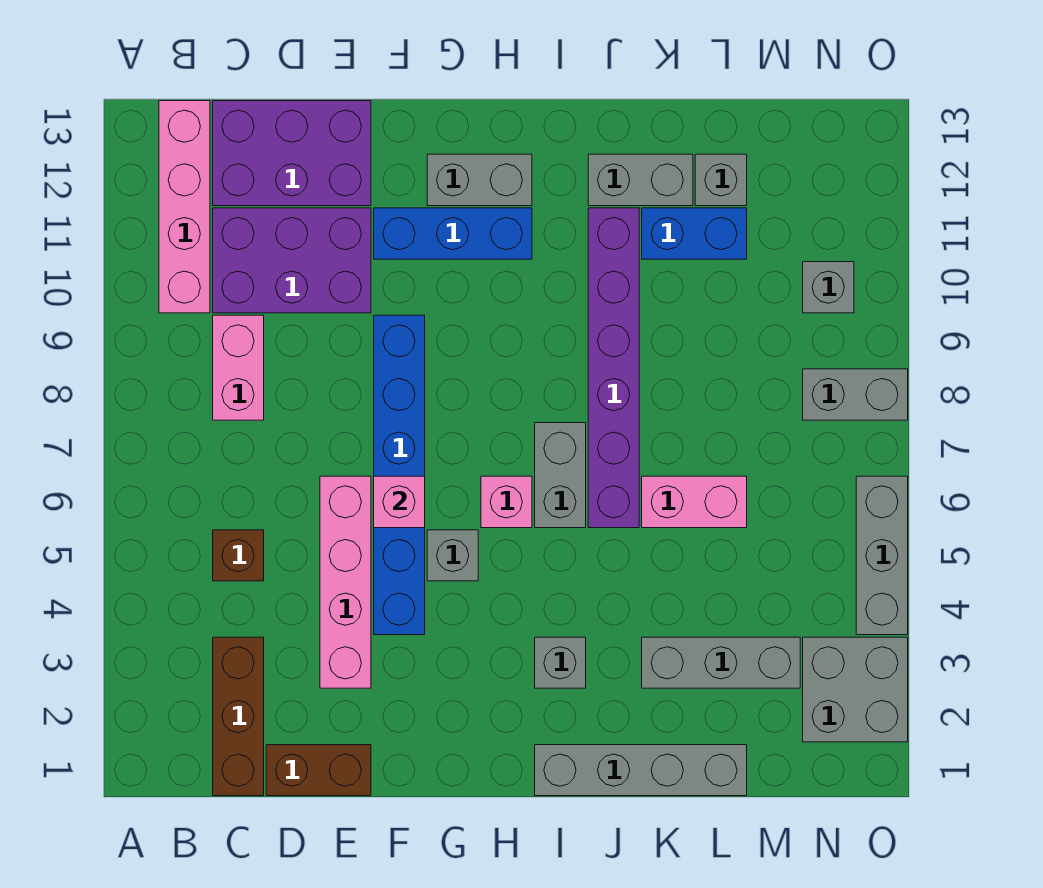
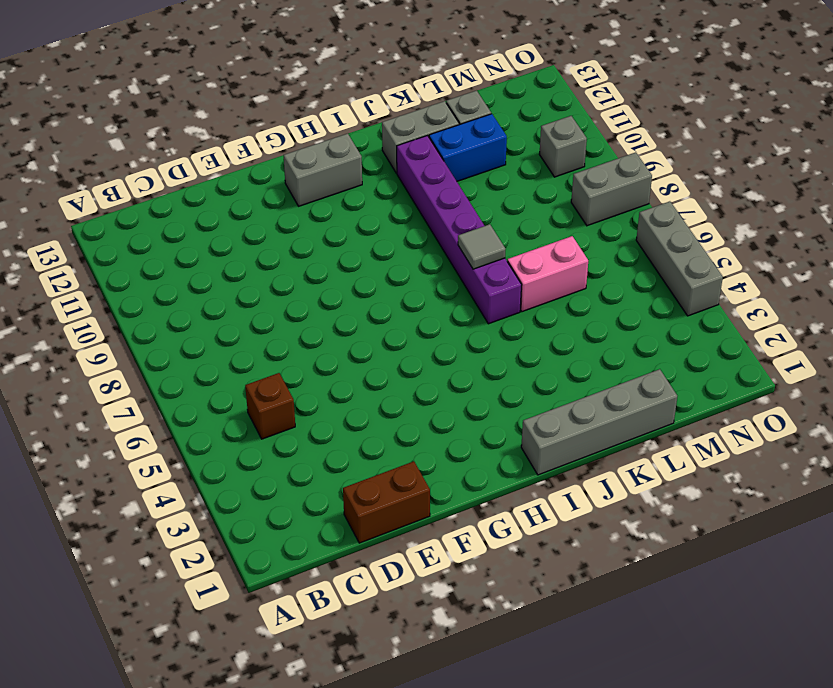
grey tile J7 level 2 -> none
none -> pink brick B10:B13 level 1
none -> brown brick C1:C3 level 1
none -> pink brick C8:C9 level 1

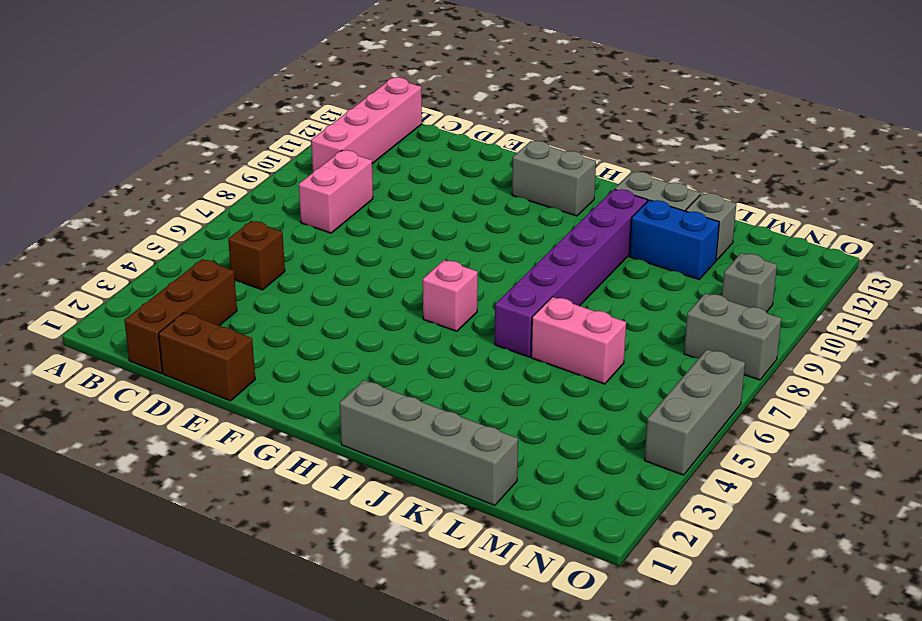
none -> purple brick C10:E11 level 1
none -> purple brick C12:E13 level 1
none -> pink brick E3:E6 level 1

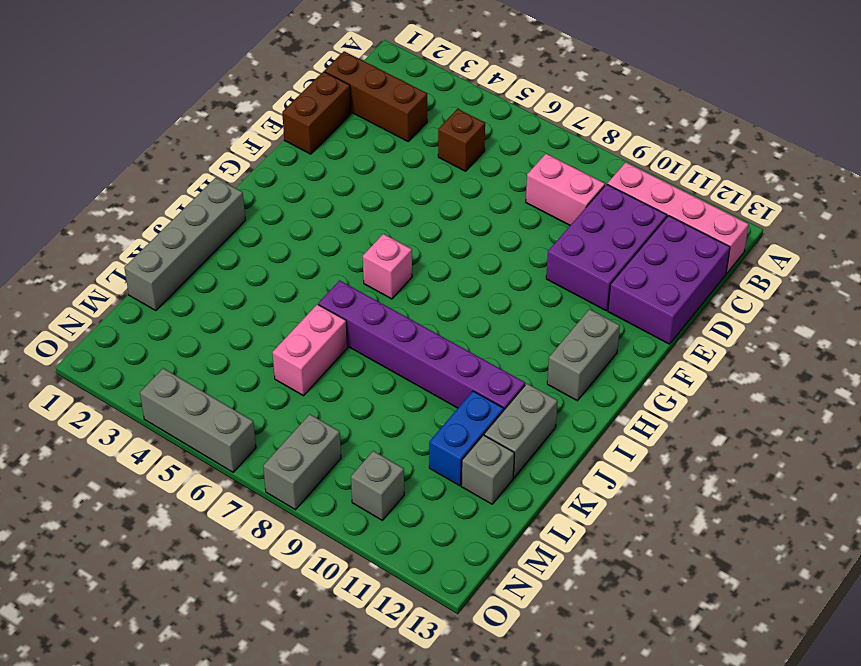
none -> pink brick E3:E6 level 1
none -> blue brick F4:F9 level 1
none -> blue brick F11:H11 level 1

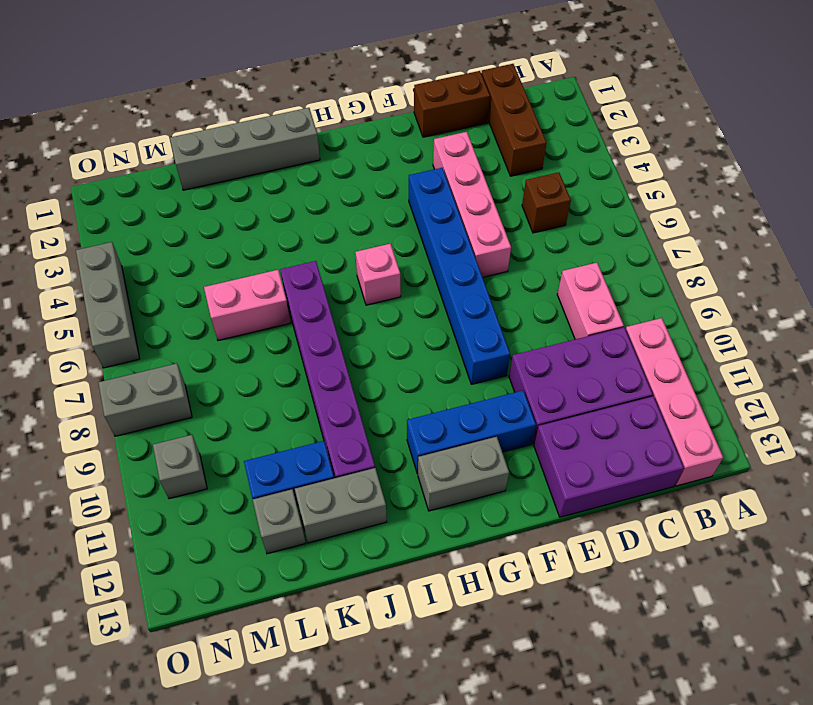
none -> grey brick G5 level 1
none -> grey brick I3 level 1
none -> grey brick I6:I7 level 1

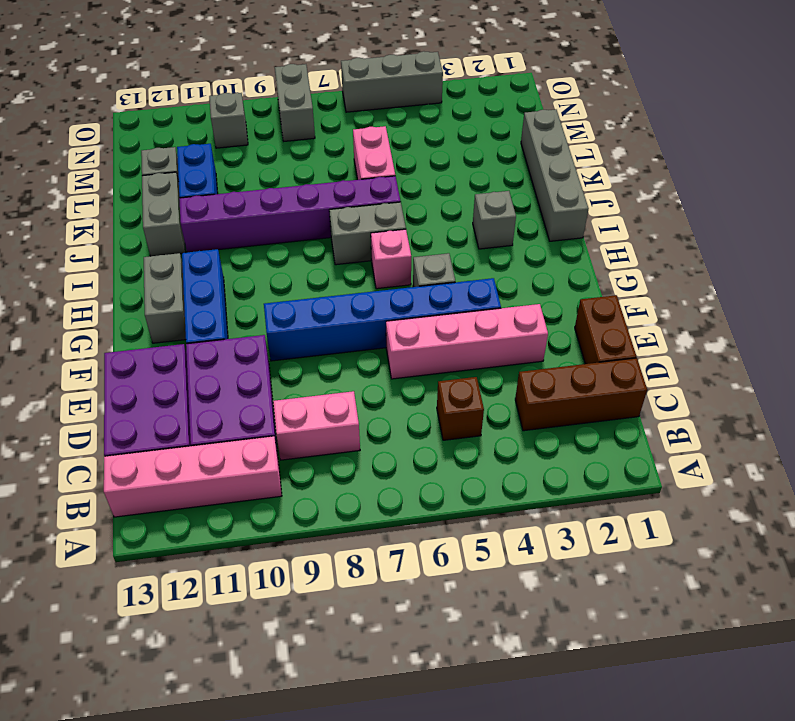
none -> grey brick K3:M3 level 1
none -> grey brick N2:O3 level 1
none -> pink brick F6 level 2

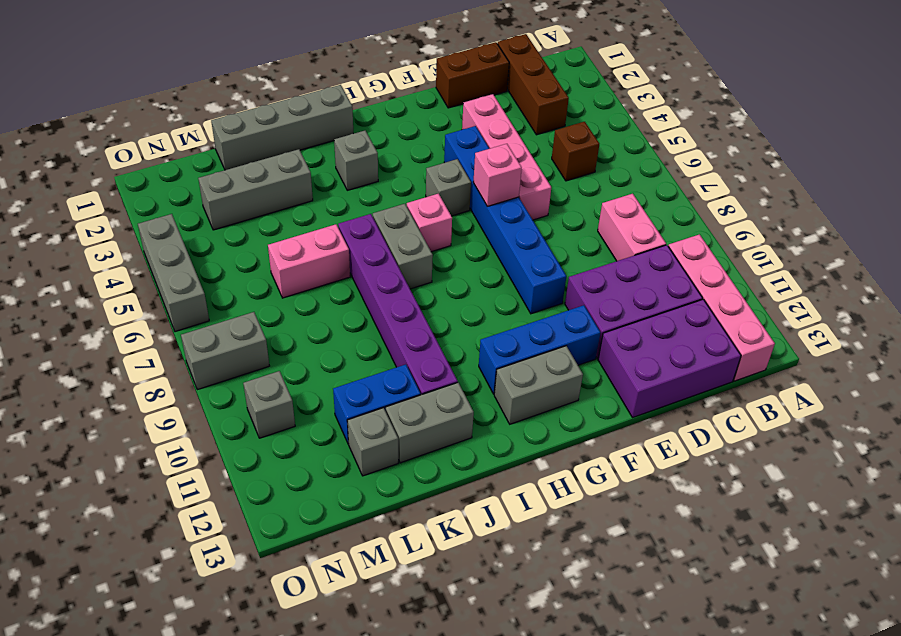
none -> grey brick N2:O3 level 1

